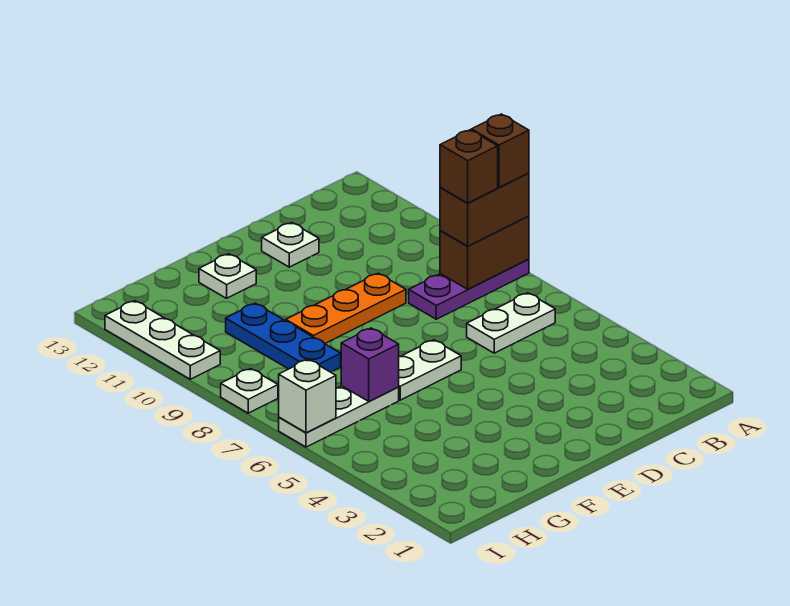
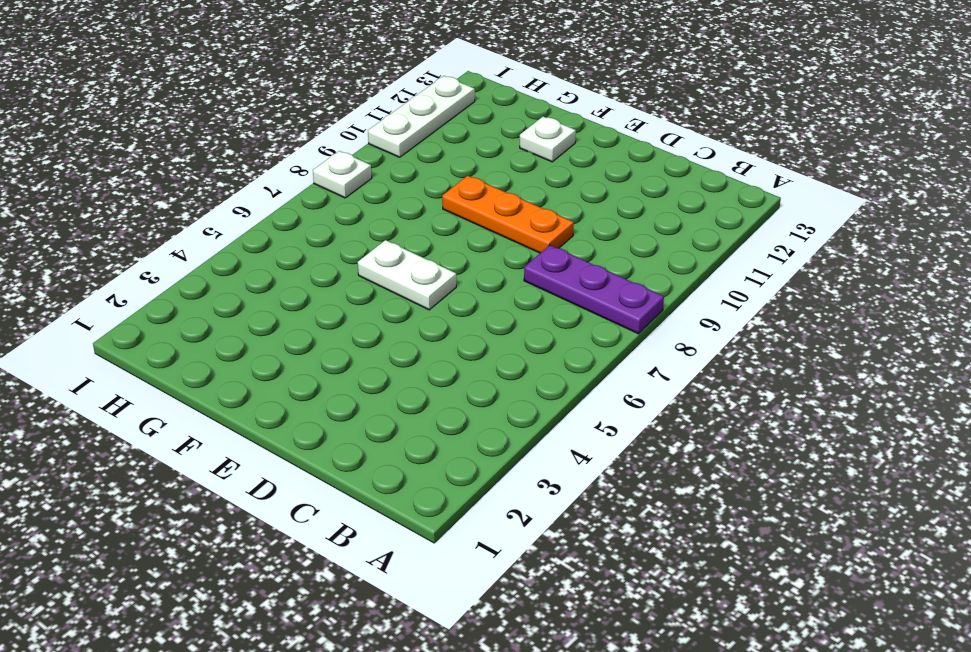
none -> white plate B6:C6 level 1
none -> white plate D12 level 1
none -> white plate G6:I6 level 1

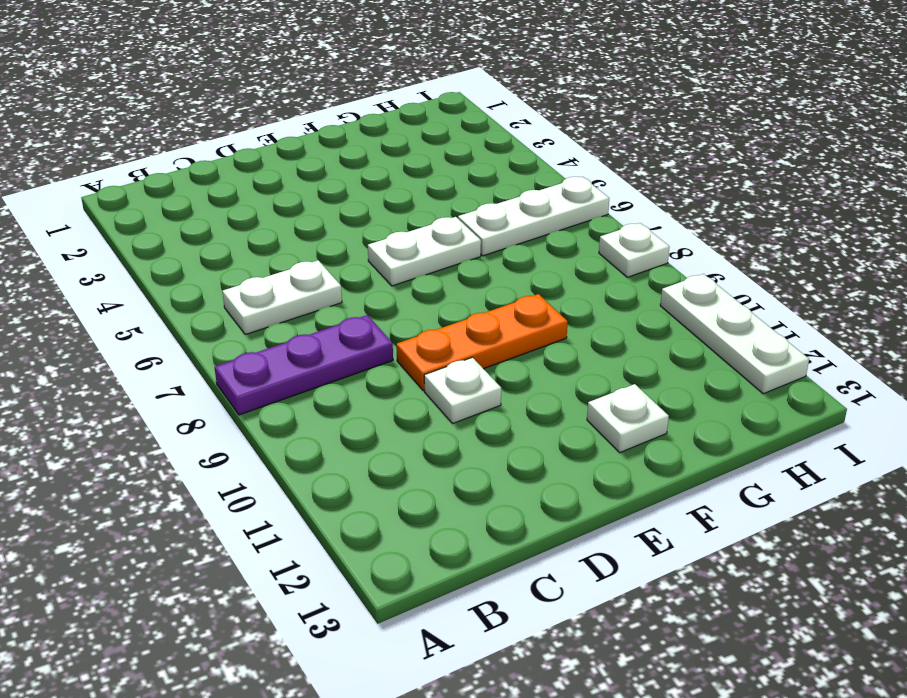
white plate D10 level 1 -> white plate D12 level 1
none -> blue plate G8:G10 level 1
none -> brown brick A8:B8 level 2
none -> purple brick G6 level 2

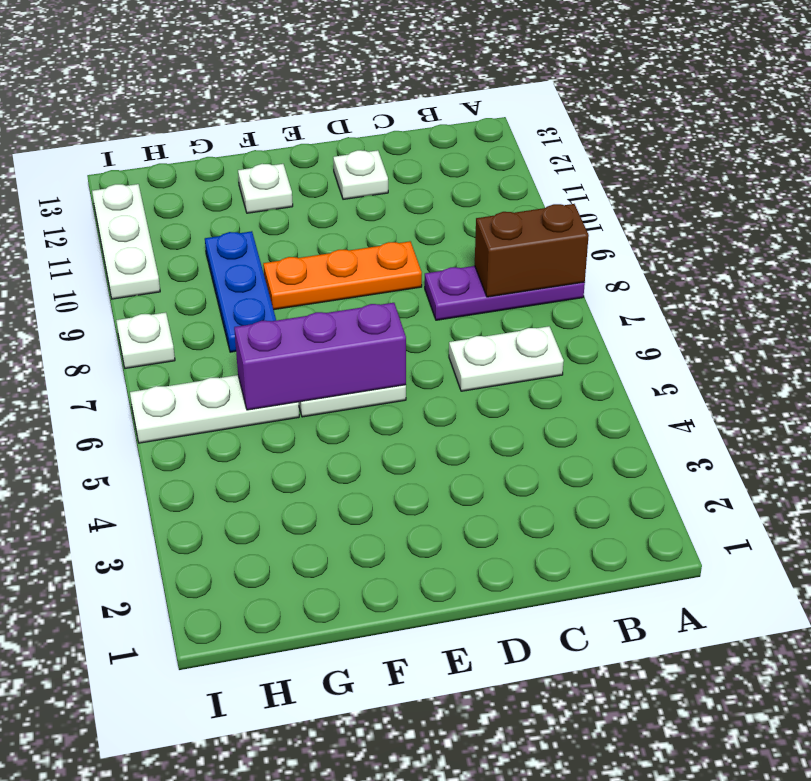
purple brick E6:G6 level 2 -> purple brick G6 level 2
none -> white brick I6 level 2
none -> brown brick A8:B8 level 3
none -> brown brick A8 level 4

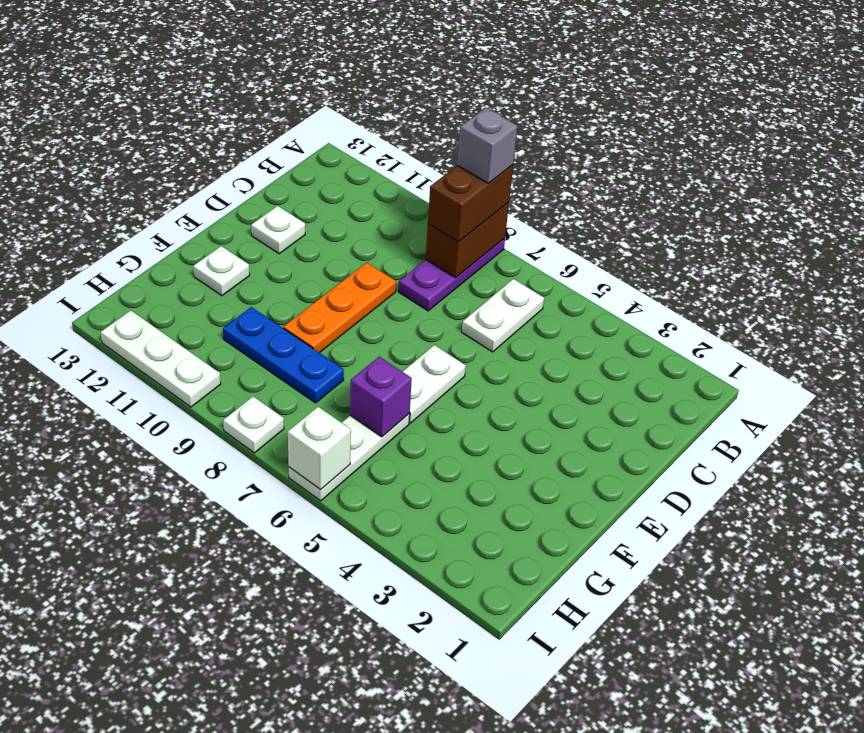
grey brick A8 level 4 -> brown brick A8 level 4
none -> brown brick B8 level 4

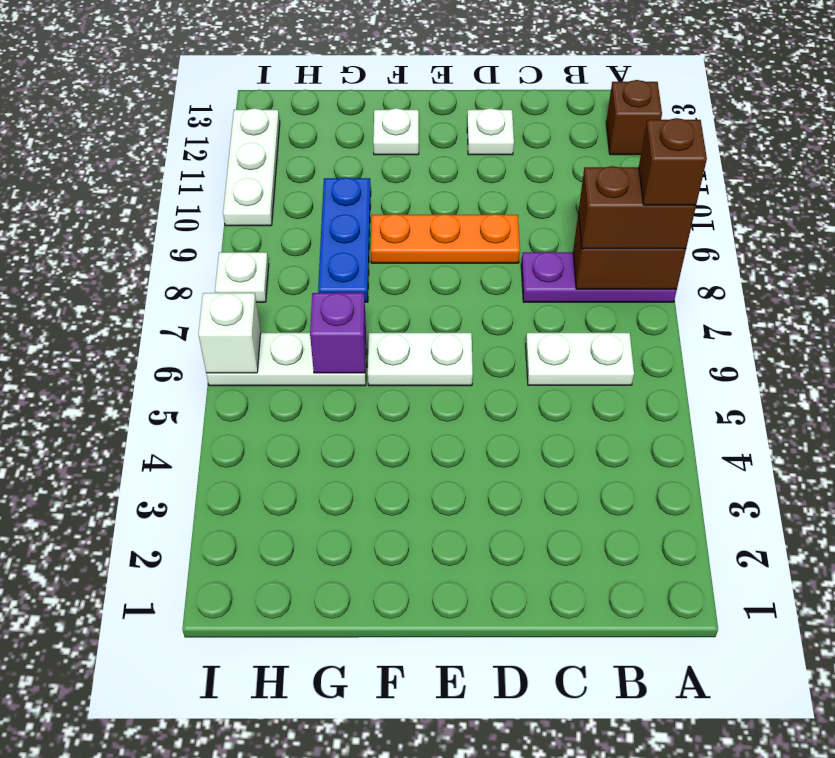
brown brick A12 level 1 -> brown brick B8 level 4

